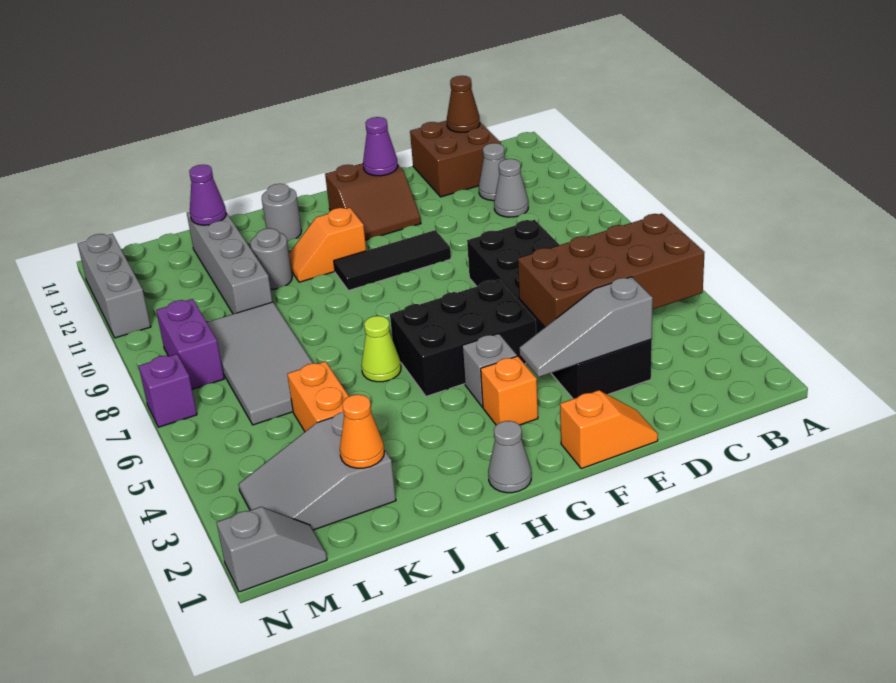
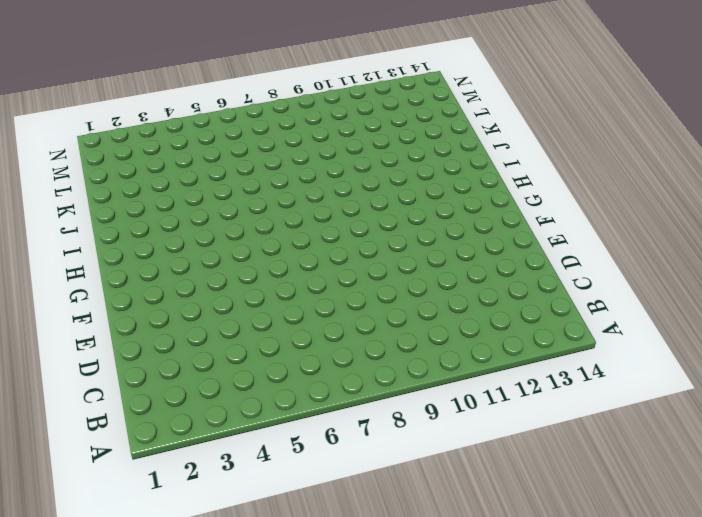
none -> grey cone C11 level 1
none -> grey cone C12 level 1
none -> brown brick C13:D14 level 1

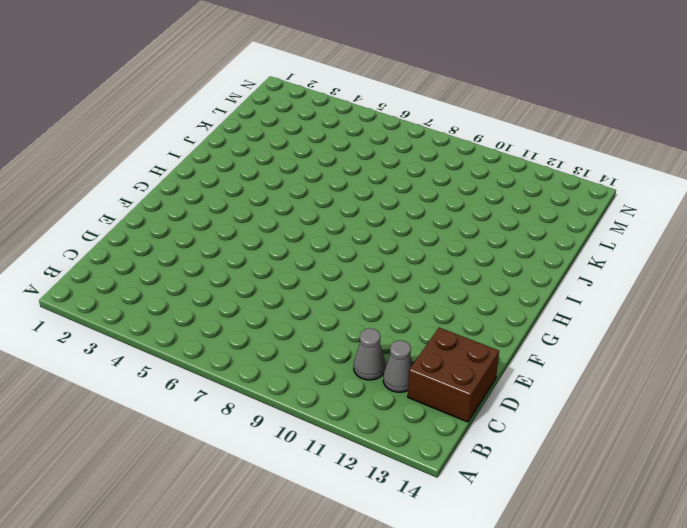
none -> black brick D3:E8 level 1
none -> orange slope E1:F1 level 1 top F
none -> black brick F5:H6 level 1

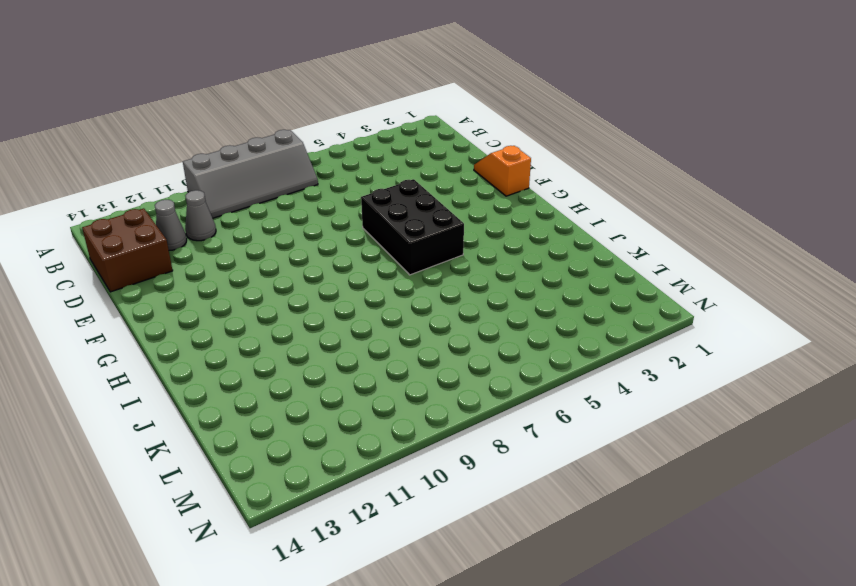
grey slope A7:B10 level 1 top A -> none
none -> black brick D3:E8 level 1
none -> black tile F10:H10 level 1
none -> brown slope F12:G13 level 1 top 13

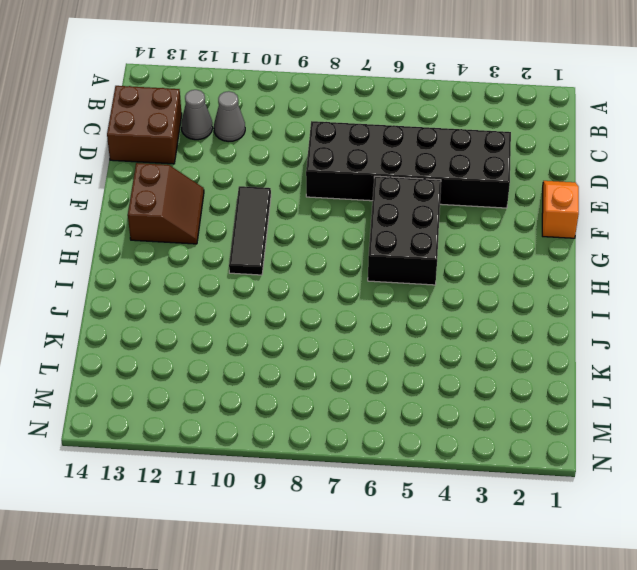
none -> orange brick G3 level 1
none -> grey brick G4 level 1
none -> grey cone H1 level 1

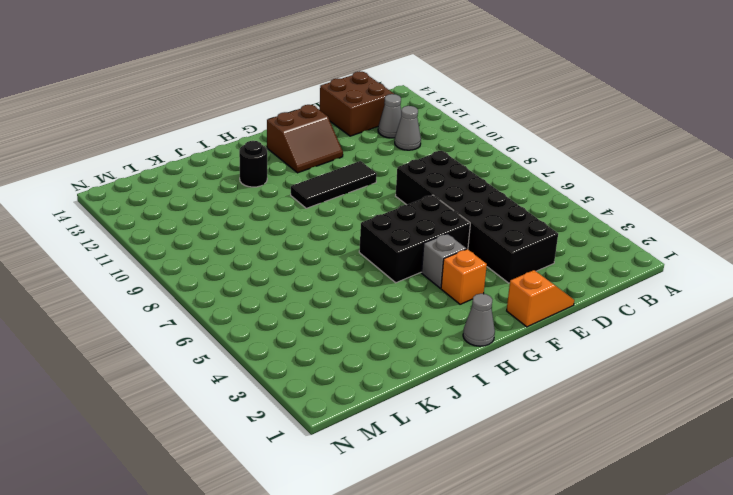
black round brick I12 level 1 -> none
none -> orange slope H11:I11 level 1 top H
none -> lime cone I6 level 1
none -> grey round brick I13 level 1

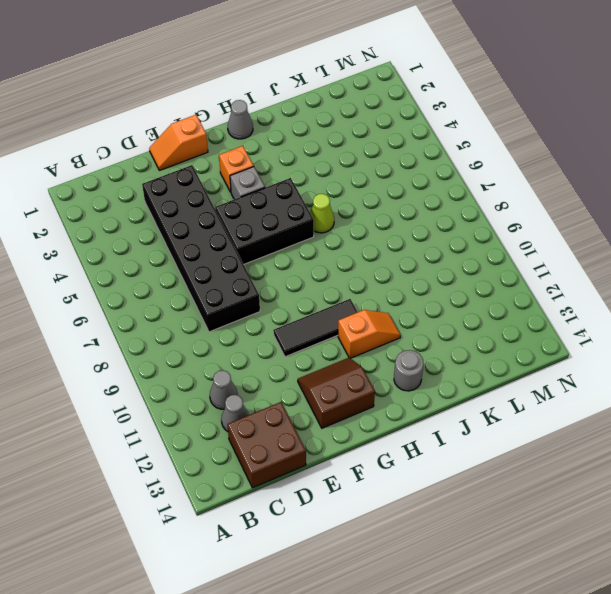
none -> grey round brick J11 level 1
none -> grey slope K2:M3 level 1 top K
none -> orange brick K4:K5 level 1

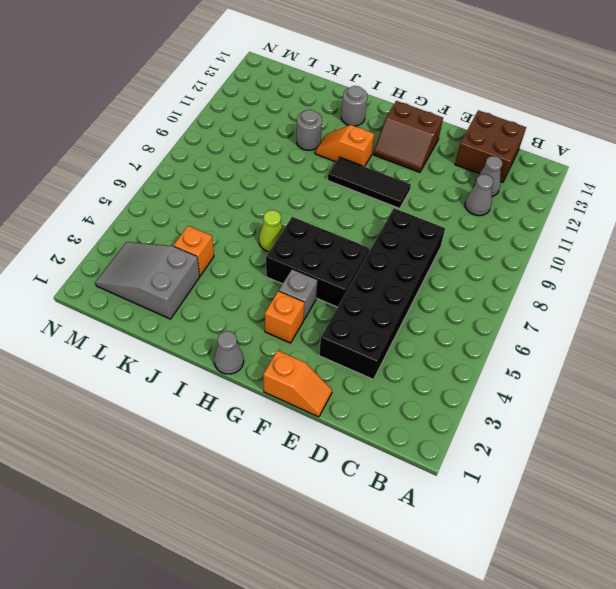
orange brick K4 level 1 -> orange brick K4:K5 level 1
none -> grey tile K6:L9 level 1
none -> grey brick K10:K13 level 1
none -> grey slope M1:N1 level 1 top N

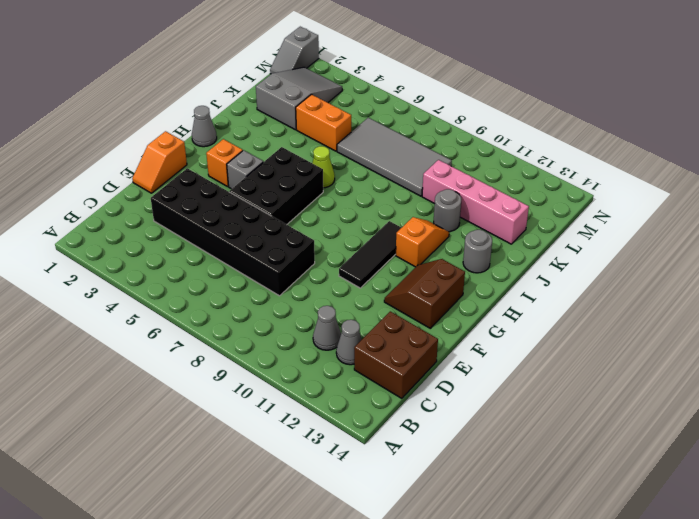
pink brick K10:K13 level 1 -> grey brick K10:K13 level 1
none -> purple brick M8:M9 level 1
none -> purple brick N7 level 1
none -> grey brick N11:N13 level 1

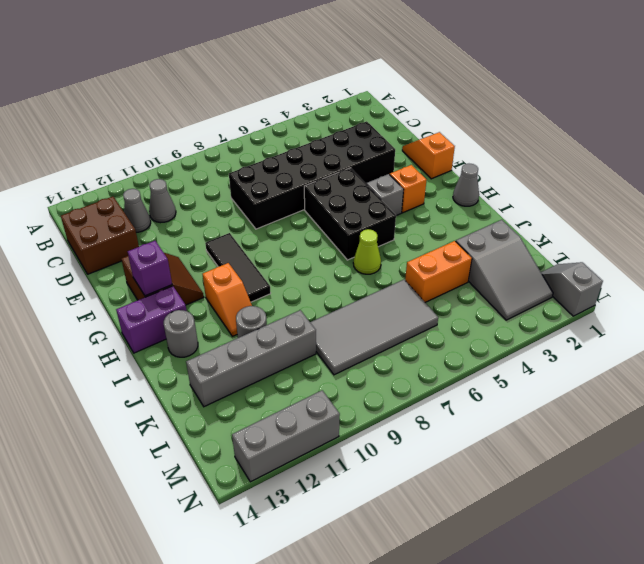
purple brick G13 level 2 -> purple brick N7 level 1
purple brick H13:H14 level 1 -> purple brick M8:M9 level 1
none -> brown brick B4:E5 level 2
none -> brown cone C14 level 2
none -> grey slope D3:F3 level 2 top D

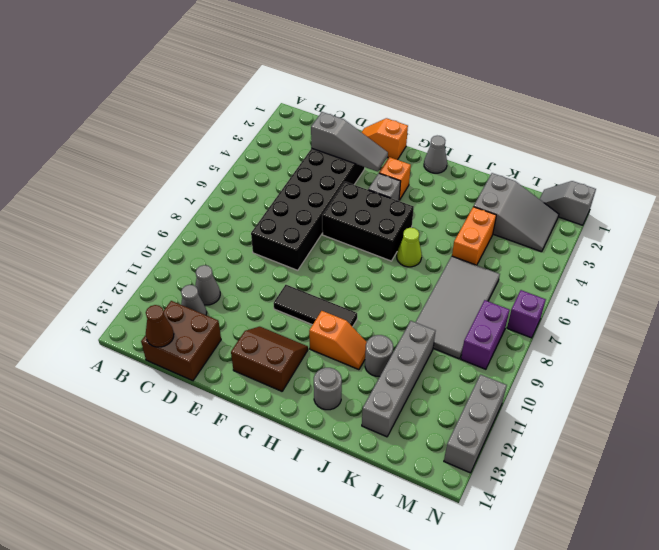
none -> brown brick B4:E5 level 2
none -> purple cone F13 level 2
none -> orange cone K2 level 2

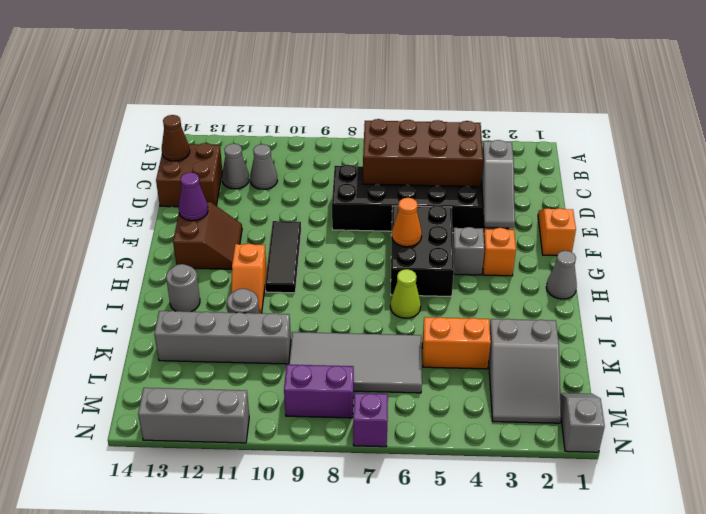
brown brick C4:D7 level 2 -> brown brick B4:E5 level 2
orange cone G6 level 2 -> orange cone K2 level 2
none -> purple cone K13 level 2

